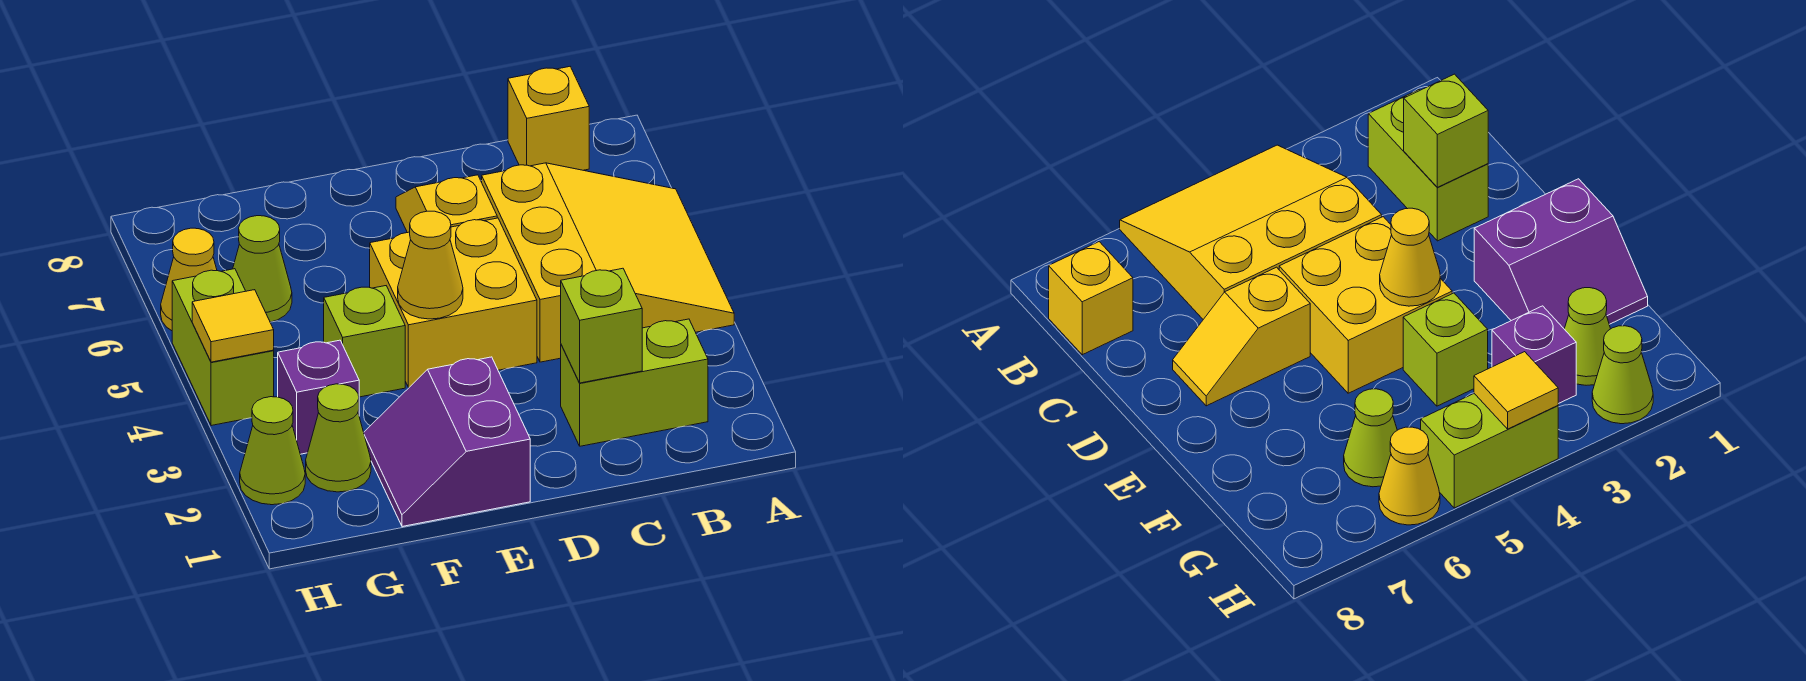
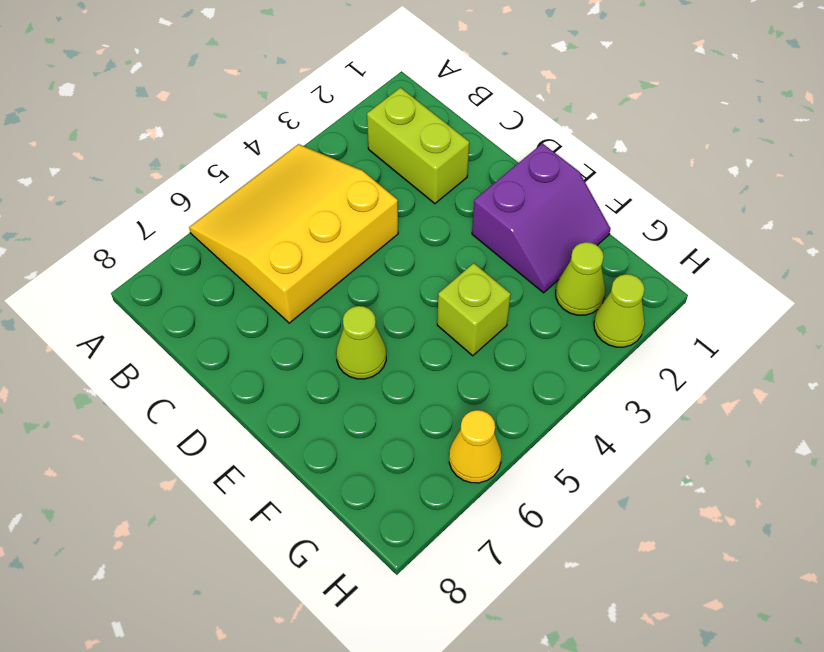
lime cone E6 level 1 -> lime cone G6 level 1
none -> yellow brick B8 level 1
none -> yellow brick D4:E5 level 1
none -> yellow slope D6:D7 level 1 top 6

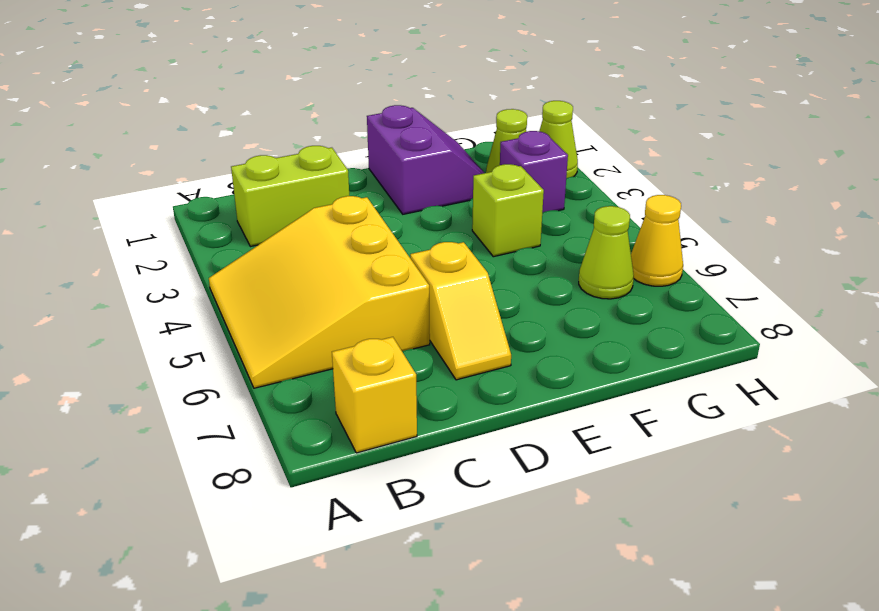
none -> yellow brick D4:E5 level 1
none -> lime brick H4:H5 level 1
none -> lime brick C2 level 2

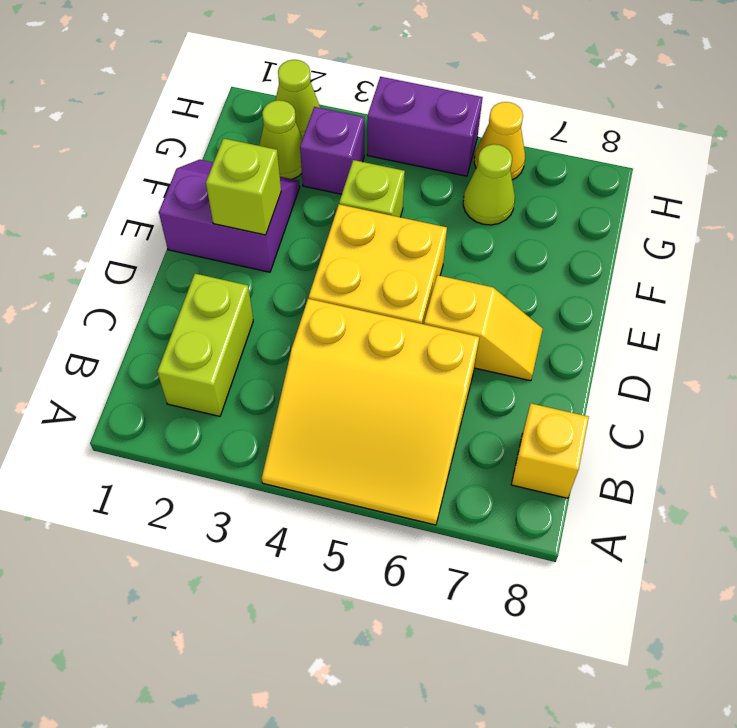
lime brick E2 level 2 -> lime brick C2 level 2
purple brick H4:H5 level 1 -> lime brick H4:H5 level 1
none -> yellow cone E4 level 2
none -> yellow tile H4 level 2

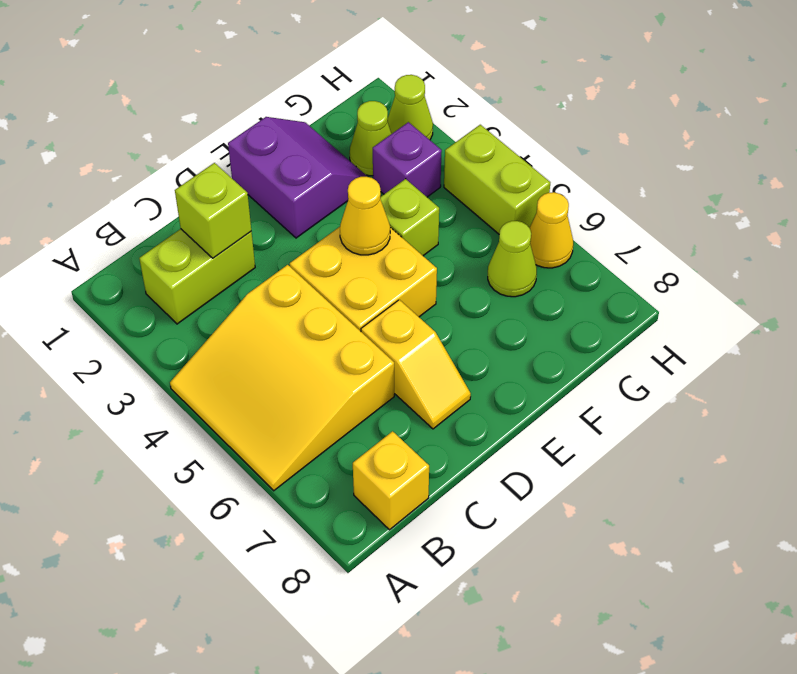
none -> yellow tile H4 level 2

